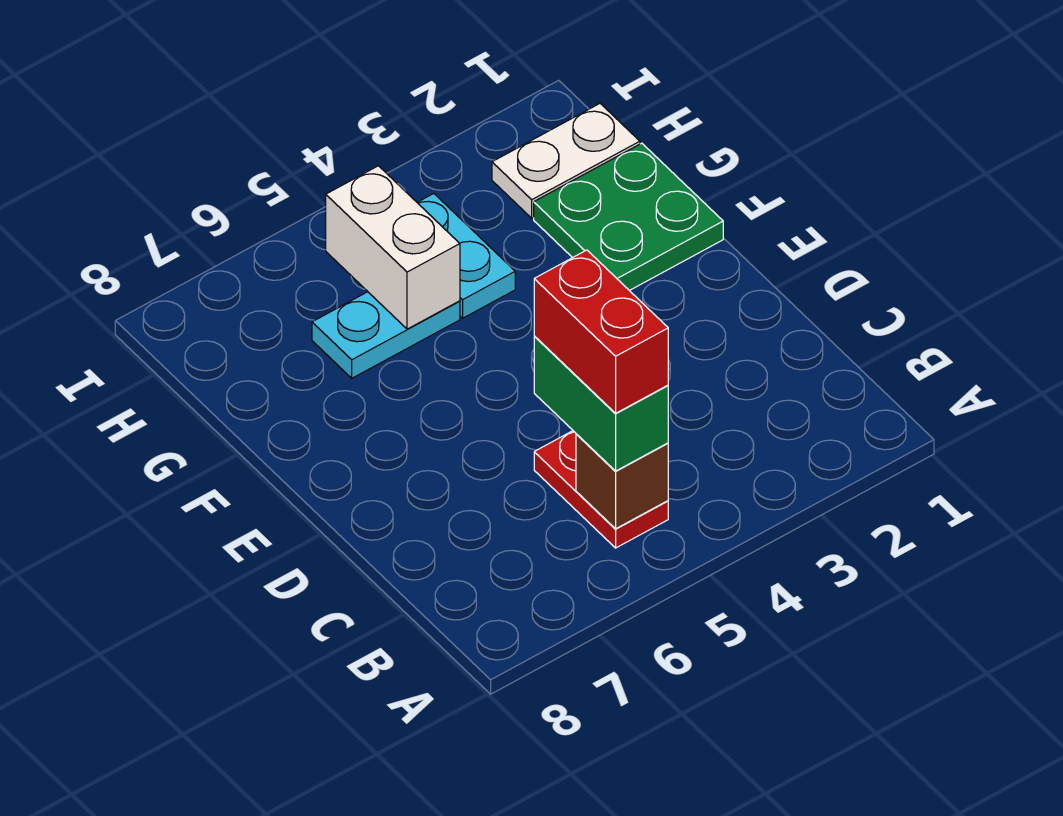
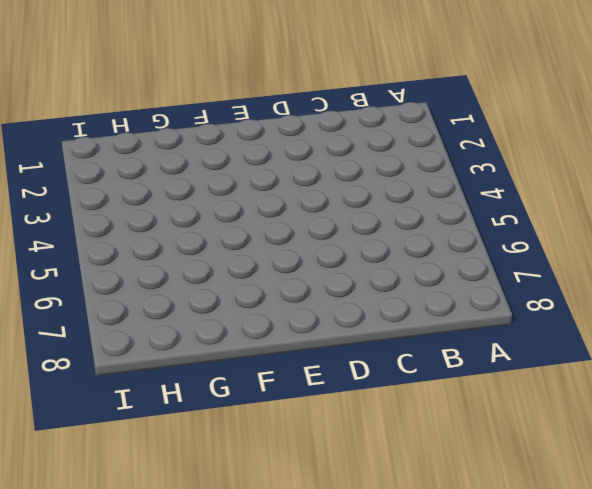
none -> red plate B5:C5 level 1
none -> green plate F1:G2 level 1

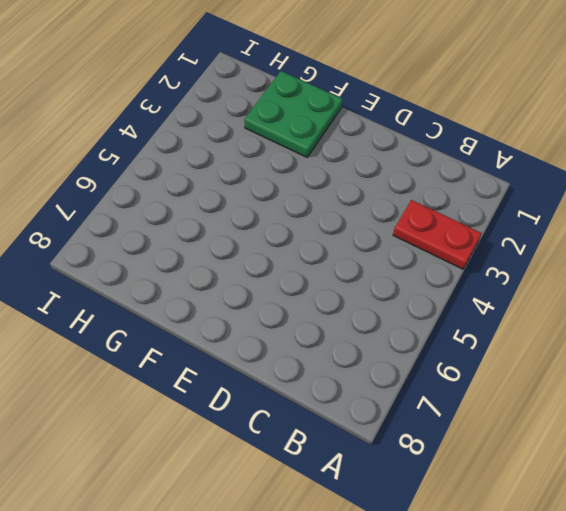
red plate A3:B3 level 1 -> red plate B5:C5 level 1
none -> cyan plate G4:H4 level 1
none -> cyan plate G5:G6 level 1

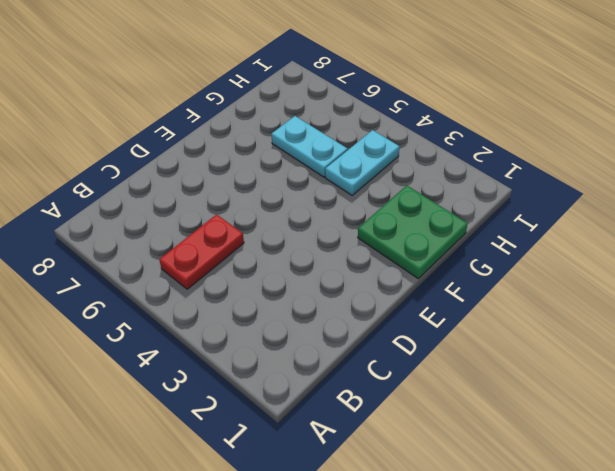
none -> white plate H1:H2 level 1
none -> brown brick B5 level 2

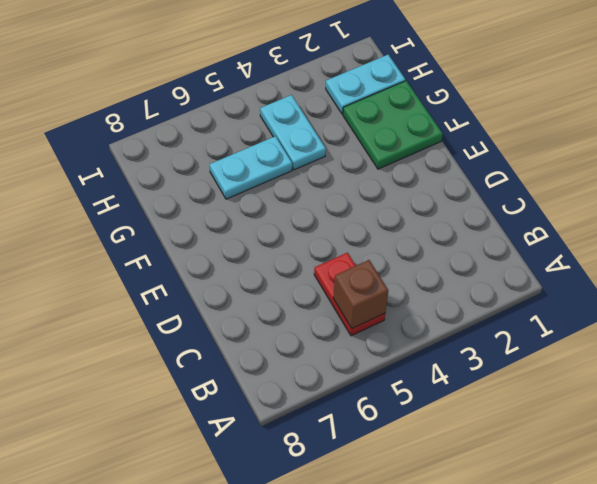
cyan plate H1:H2 level 1 -> white plate H1:H2 level 1
none -> white brick G5:H5 level 2
none -> green brick B5:C5 level 3

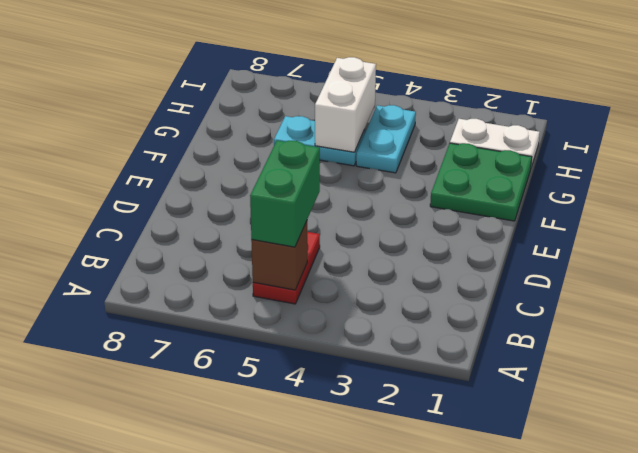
none -> red brick B5:C5 level 4

